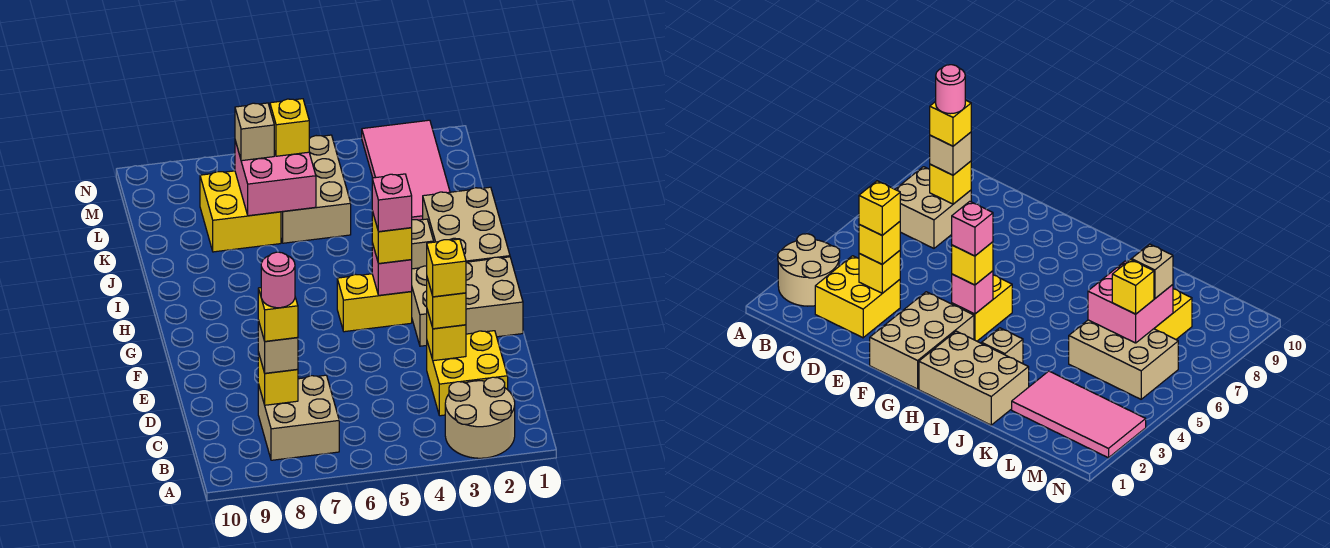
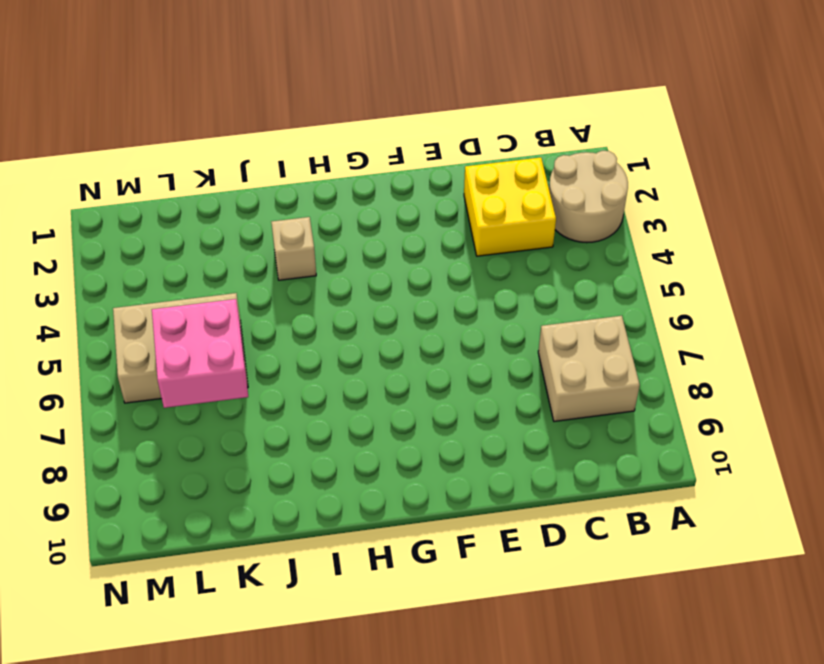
none -> tan brick F1:G3 level 1
none -> yellow brick G4:G5 level 1
none -> tan brick H1:J2 level 1

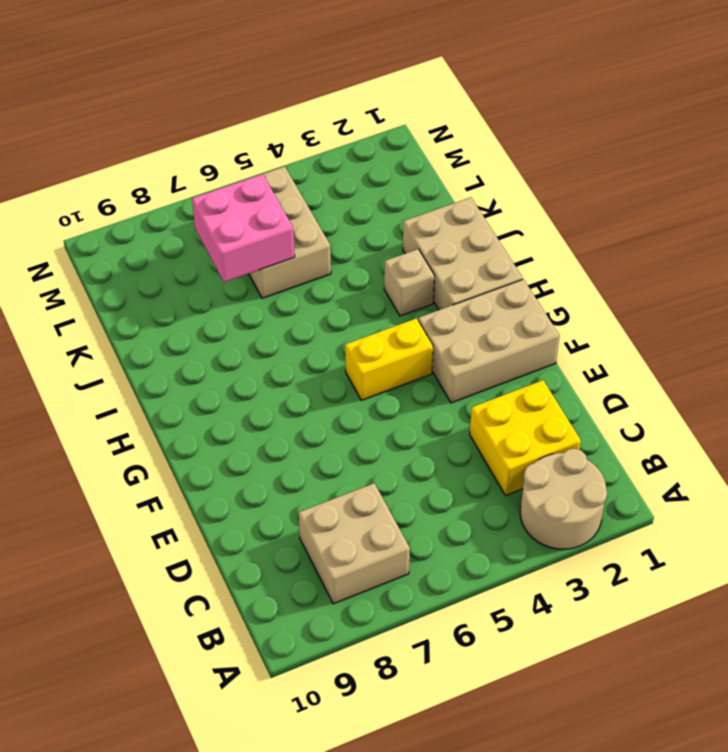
none -> pink tile K2:N3 level 1
none -> yellow brick K7:L8 level 1
none -> yellow brick C8 level 2

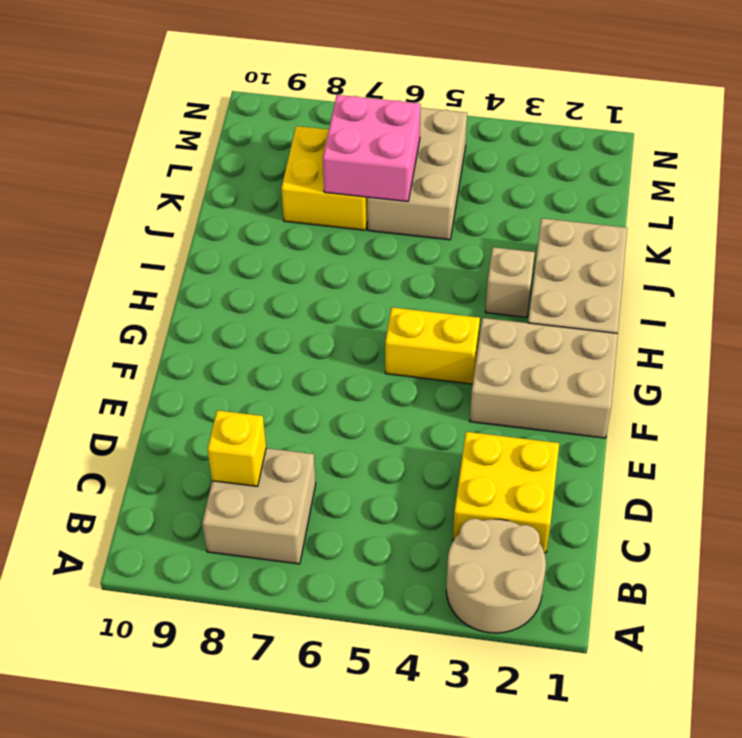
none -> pink tile K2:N3 level 1
none -> yellow brick D3 level 2
none -> pink brick G4 level 2

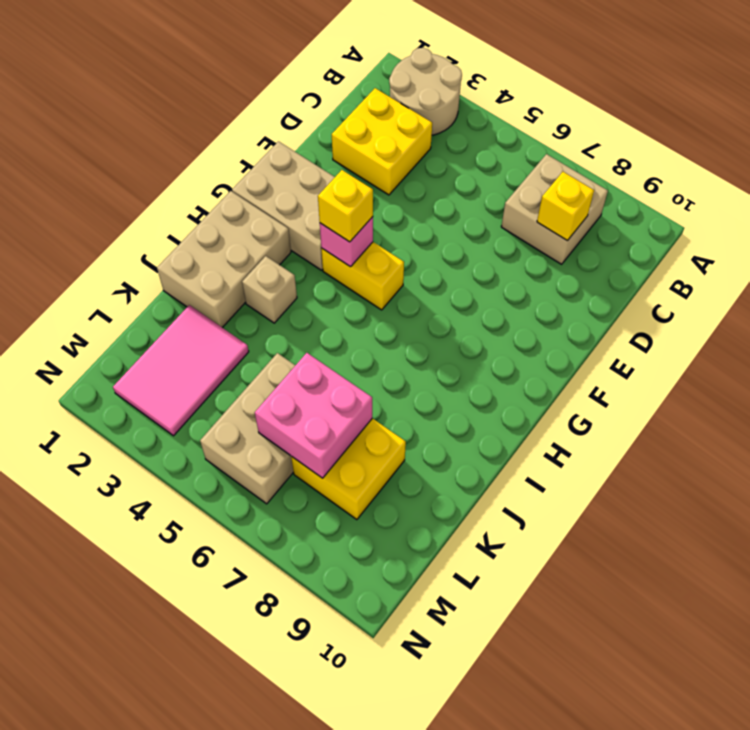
pink tile K2:M3 level 1 -> pink tile K2:N3 level 1
none -> yellow brick D3 level 2
none -> tan brick C8 level 3
none -> yellow brick D3 level 3

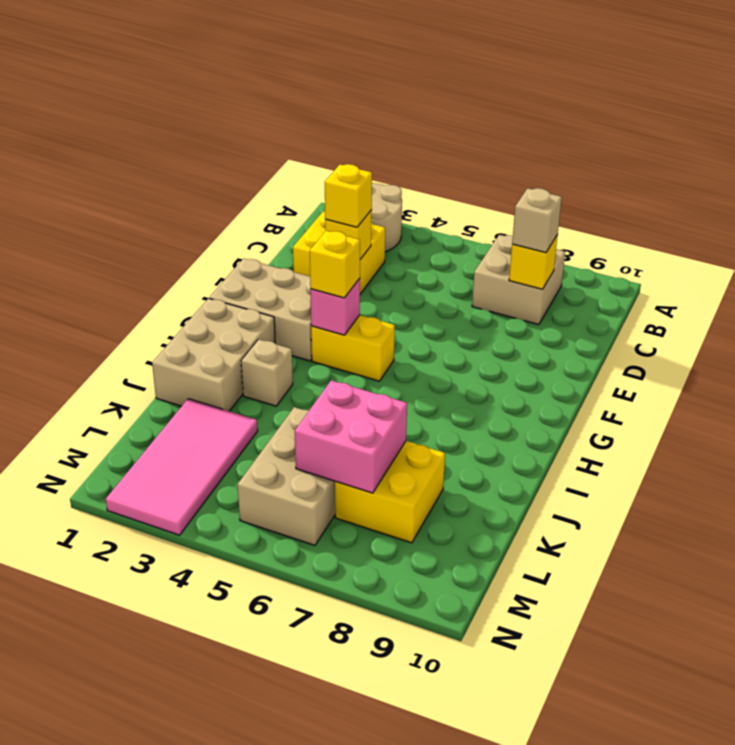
none -> yellow brick L6 level 3
none -> tan brick L7 level 3
none -> yellow brick C8 level 4

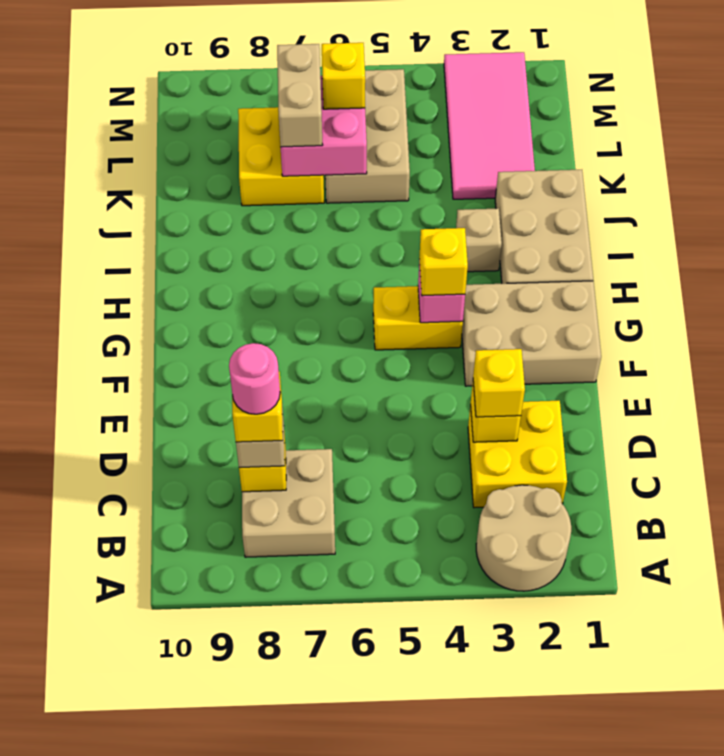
tan brick K7:L7 level 3 -> tan brick L7 level 3
none -> yellow brick D3 level 4
none -> pink brick G4 level 4

